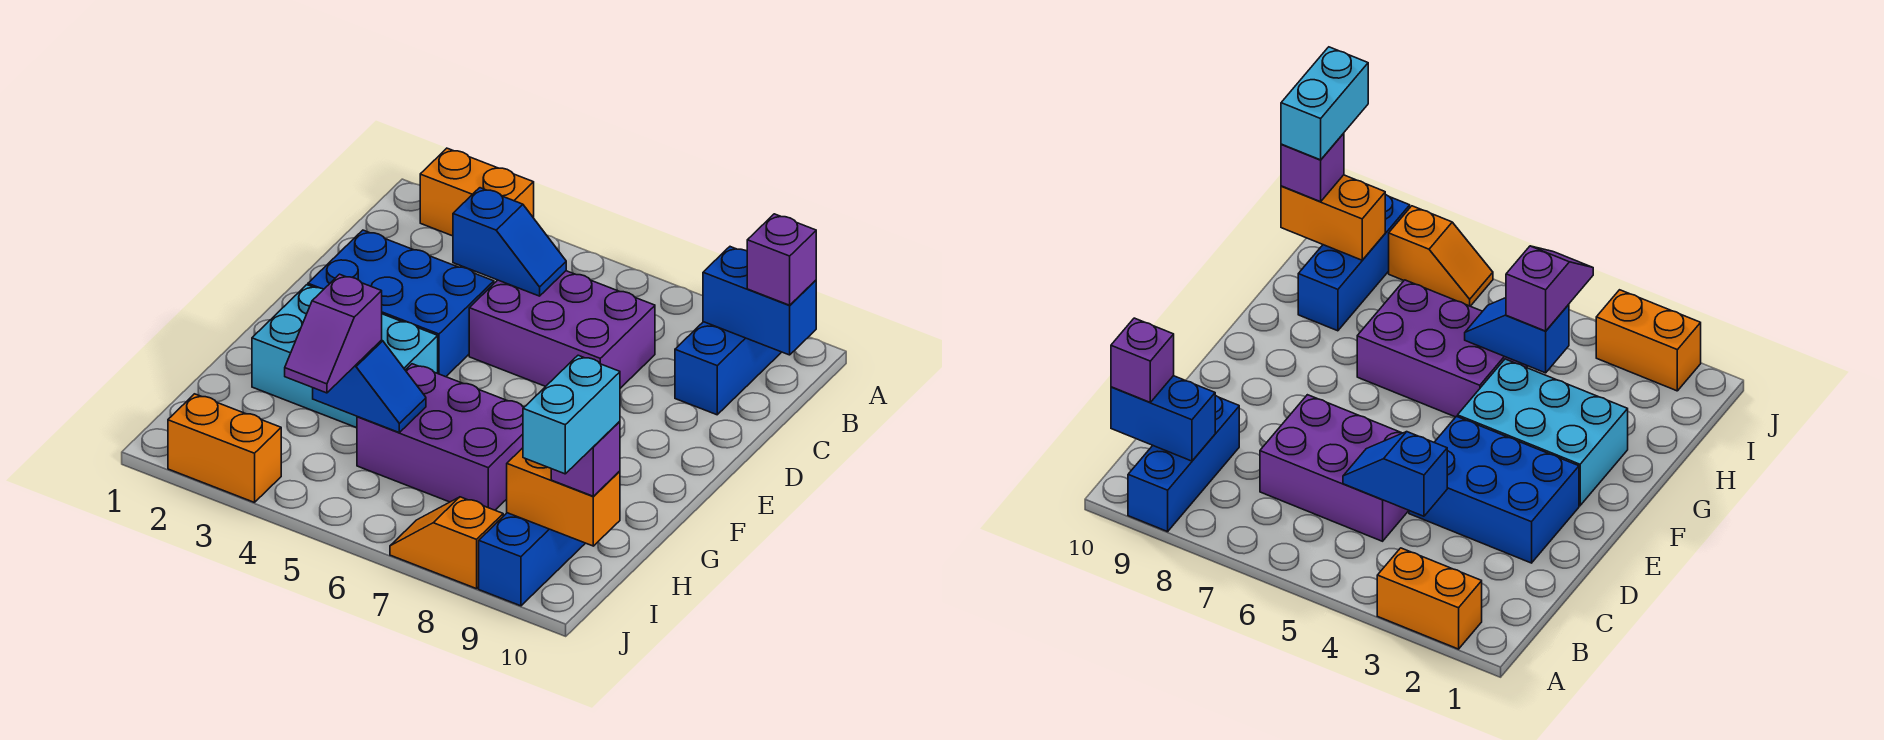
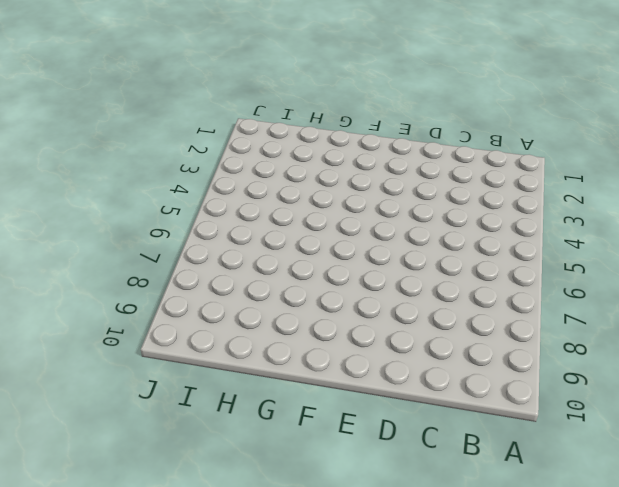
none -> orange brick A2:A3 level 1
none -> blue brick A9:C9 level 1
none -> purple brick C5:D7 level 1

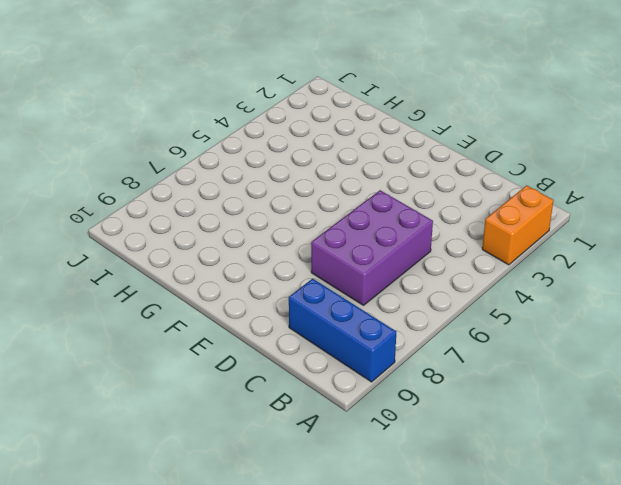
none -> blue brick D2:E4 level 1
none -> cyan brick F2:G4 level 1
none -> purple brick G5:H7 level 1

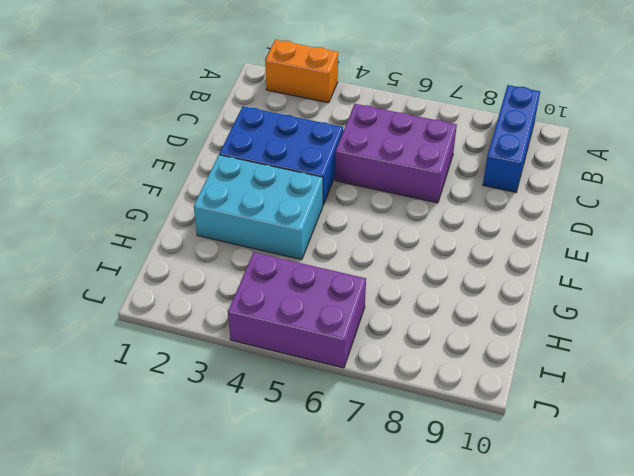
purple brick I4:J6 level 1 -> purple brick G5:H7 level 1
none -> blue brick H9:J9 level 1
none -> orange brick J2:J3 level 1
none -> orange slope J7:J8 level 1 top 8

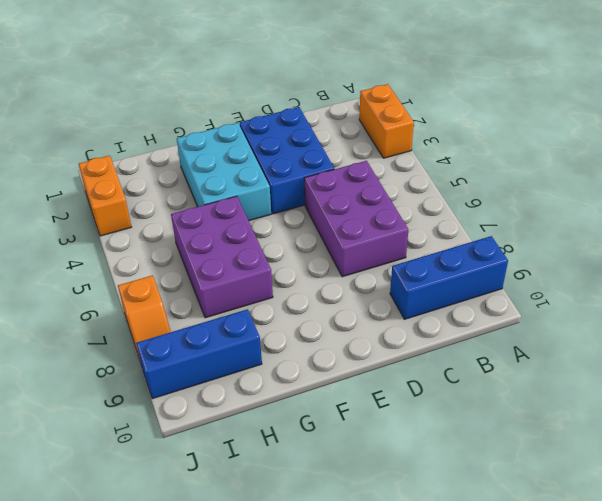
orange slope J7:J8 level 1 top 7 -> orange slope J7:J8 level 1 top 8
none -> blue brick B9:B10 level 2
none -> blue slope C4:C5 level 2 top 4
none -> blue slope H4:H5 level 2 top 4

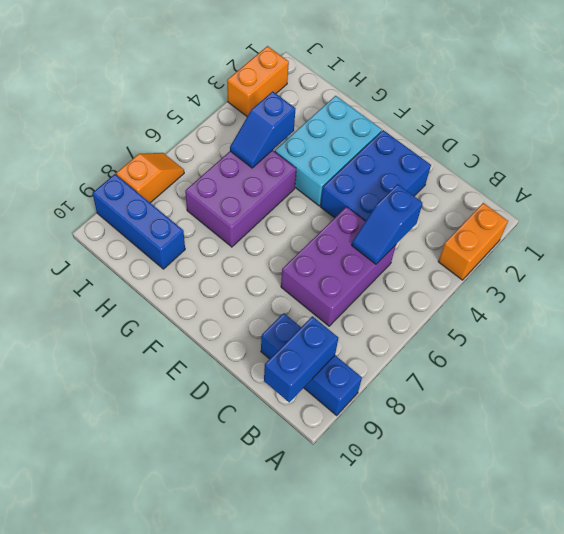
none -> orange brick I9:I10 level 2
none -> purple brick B10 level 3
none -> purple slope H4:I4 level 3 top H

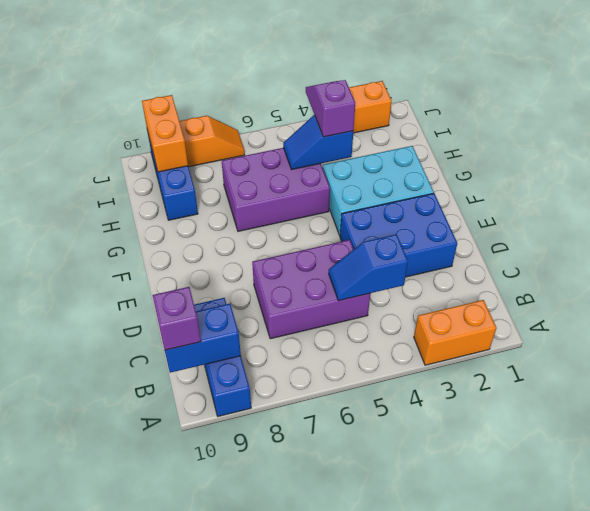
orange brick I9:J9 level 2 -> orange brick I9:I10 level 2
none -> purple brick I10 level 3
none -> cyan brick I10:J10 level 4

